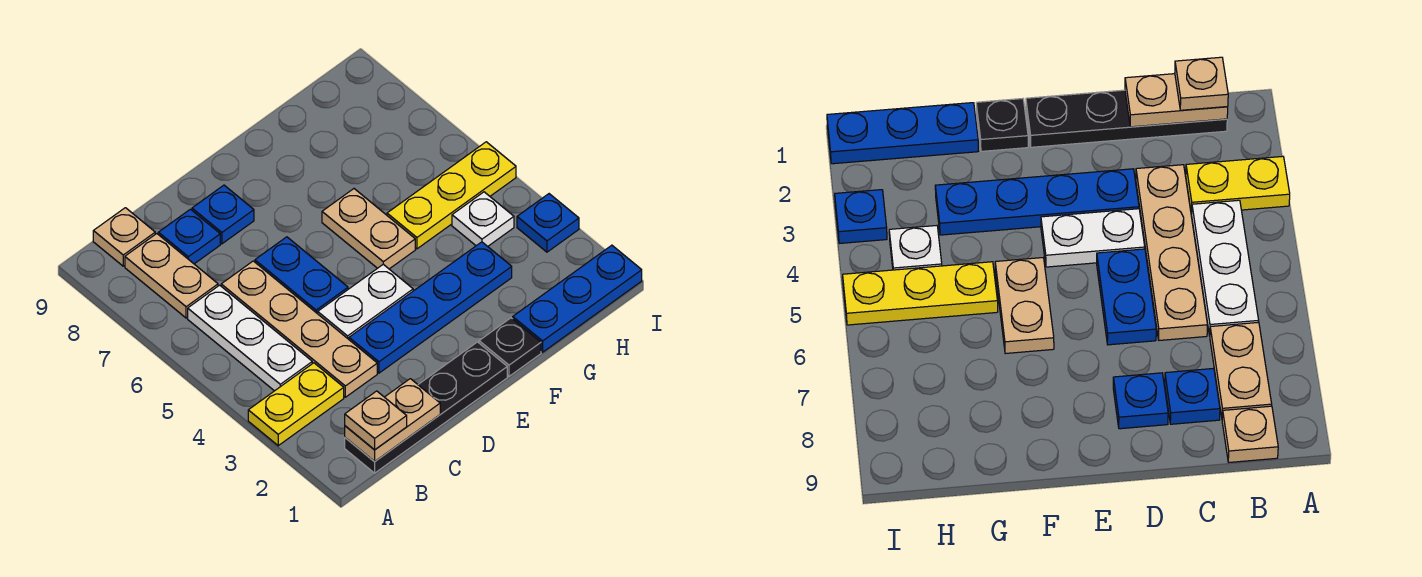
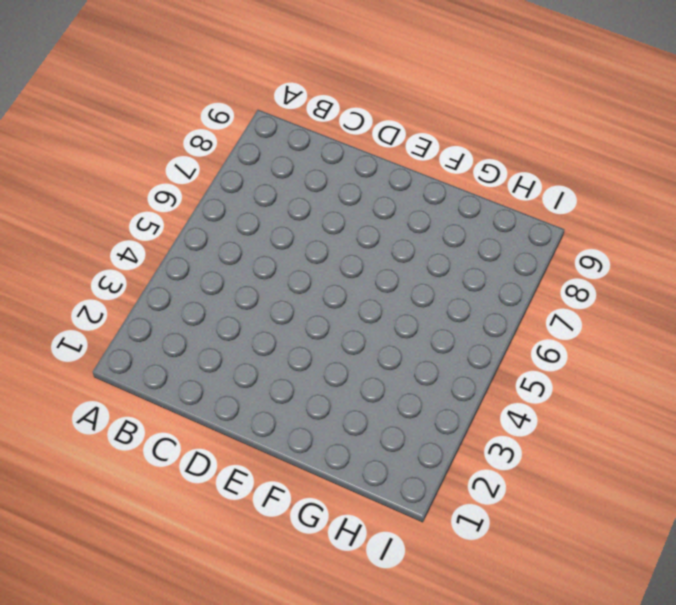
none -> yellow plate A3:B3 level 1
none -> black plate B1:E1 level 1
none -> white plate B4:B6 level 1

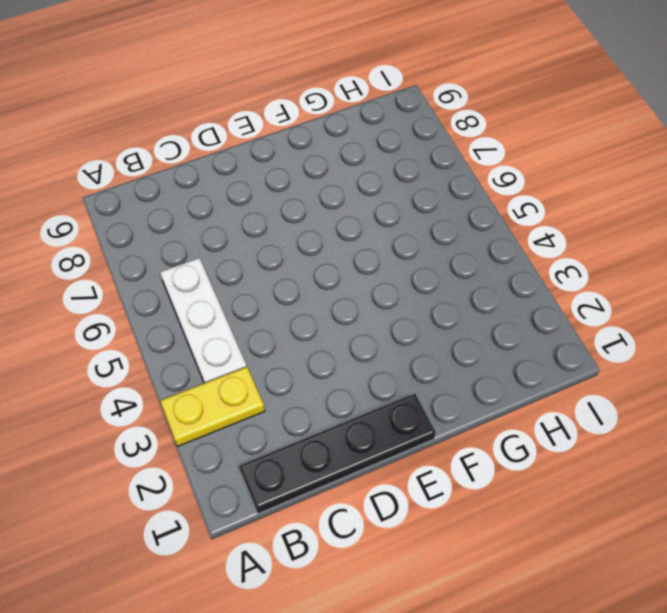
none -> tan plate B7:B8 level 1
none -> tan plate B9 level 1
none -> tan plate C3:C6 level 1

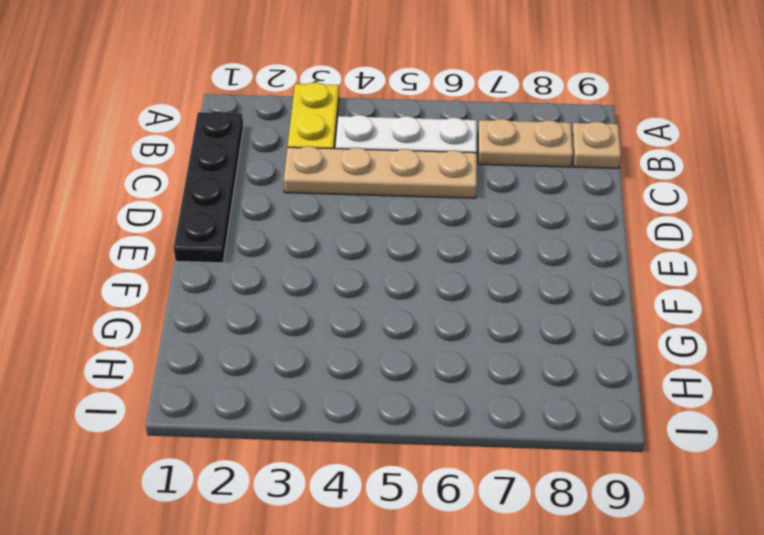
none -> blue plate C8 level 1
none -> blue plate D3:G3 level 1
none -> white plate D4:E4 level 1

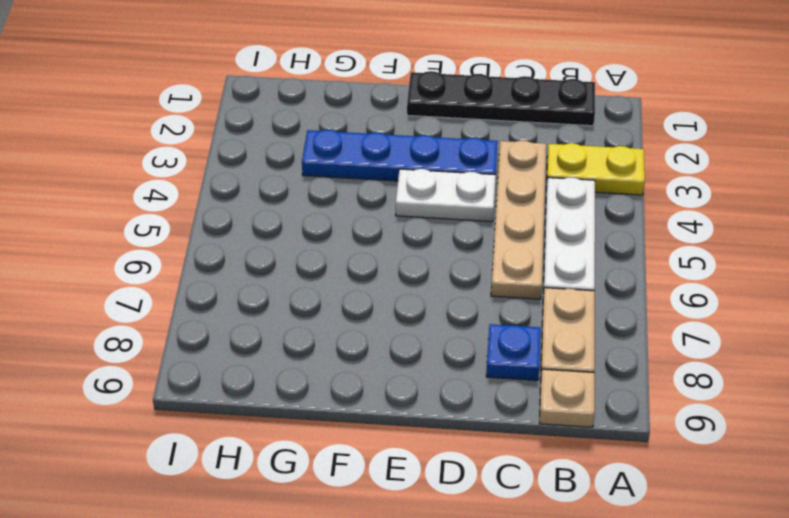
none -> blue plate D5:D6 level 1
none -> blue plate D8 level 1
none -> black plate F1 level 1

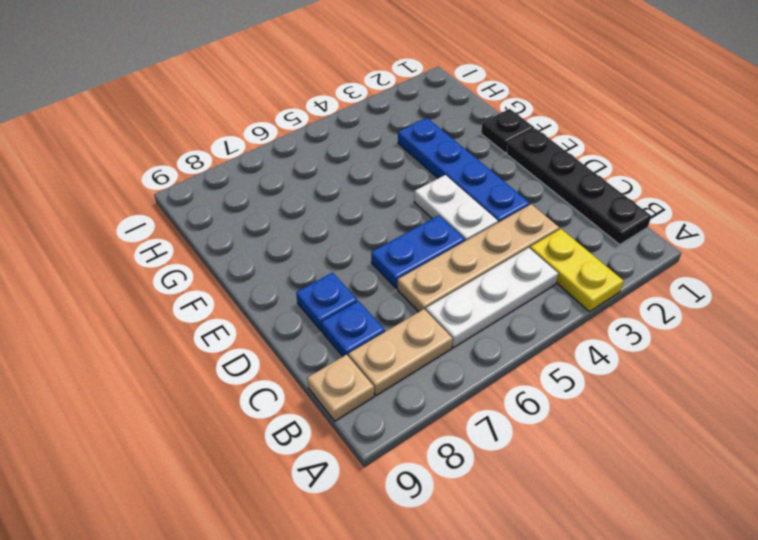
none -> tan plate F5:F6 level 1
none -> blue plate G1:I1 level 1
none -> yellow plate G5:I5 level 1

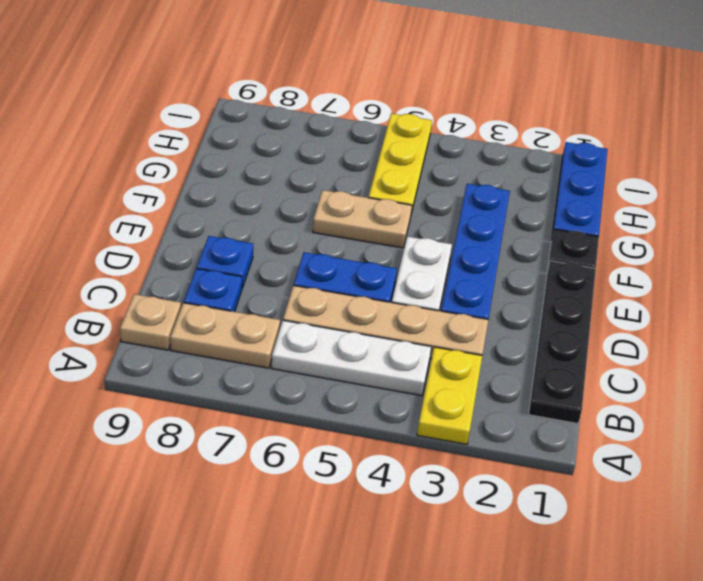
none -> white plate H4 level 1
none -> blue plate I3 level 1
none -> tan plate B1:C1 level 2

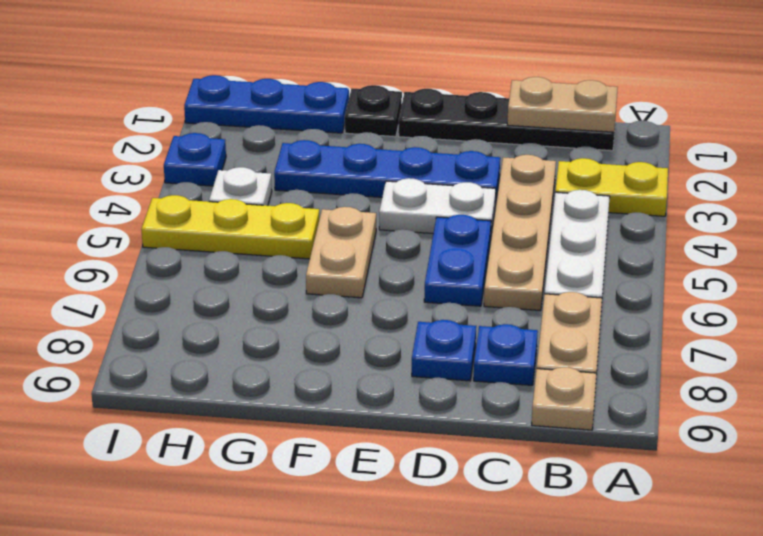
none -> tan plate B1 level 3

